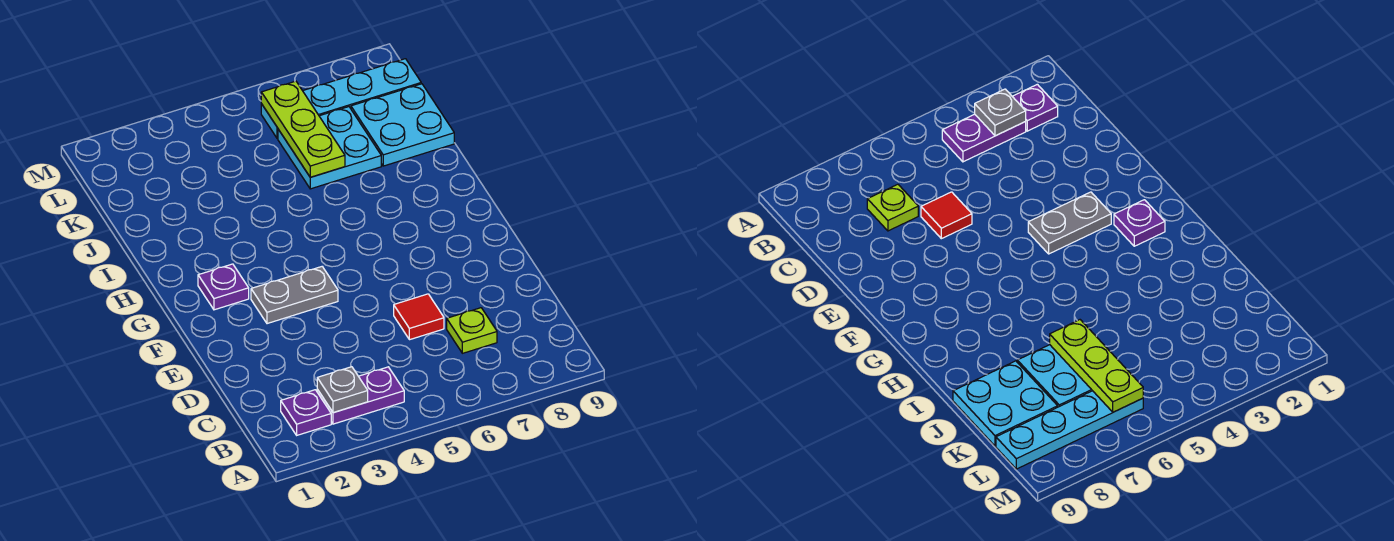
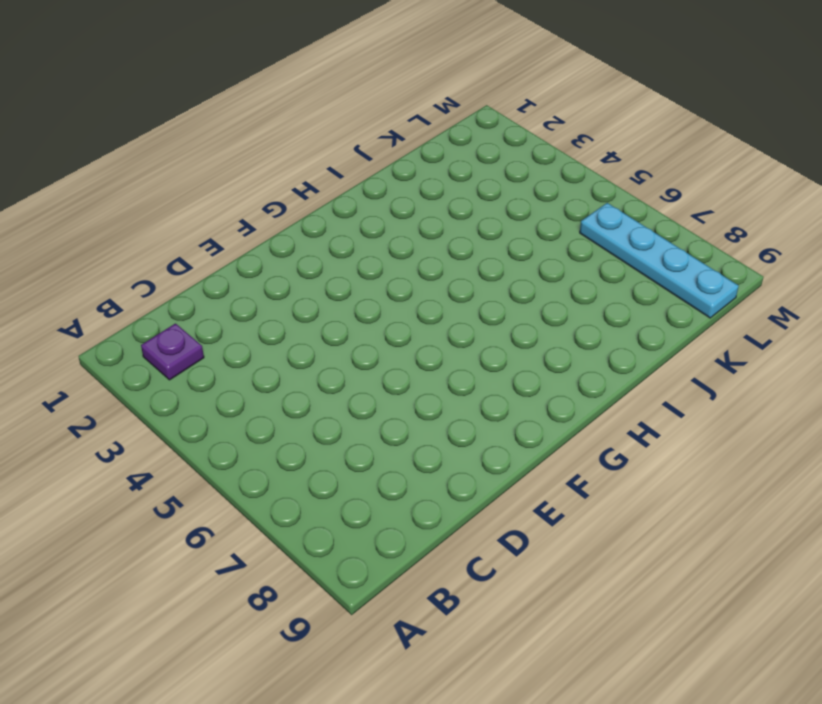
none -> purple plate B3:B4 level 1
none -> lime plate C7 level 1

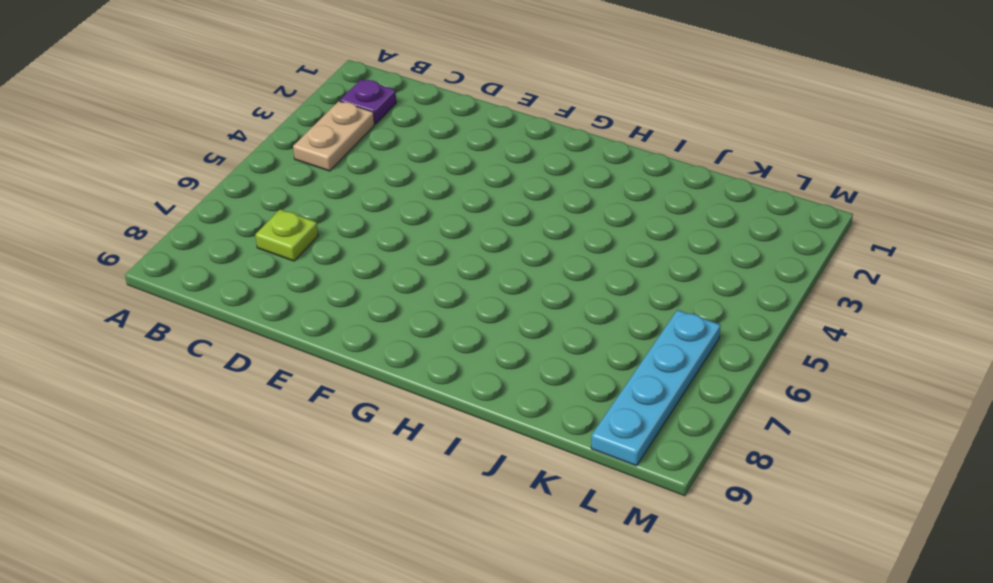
tan plate B3:B4 level 1 -> purple plate B3:B4 level 1
none -> red tile D6 level 1
none -> grey plate F3:F4 level 1

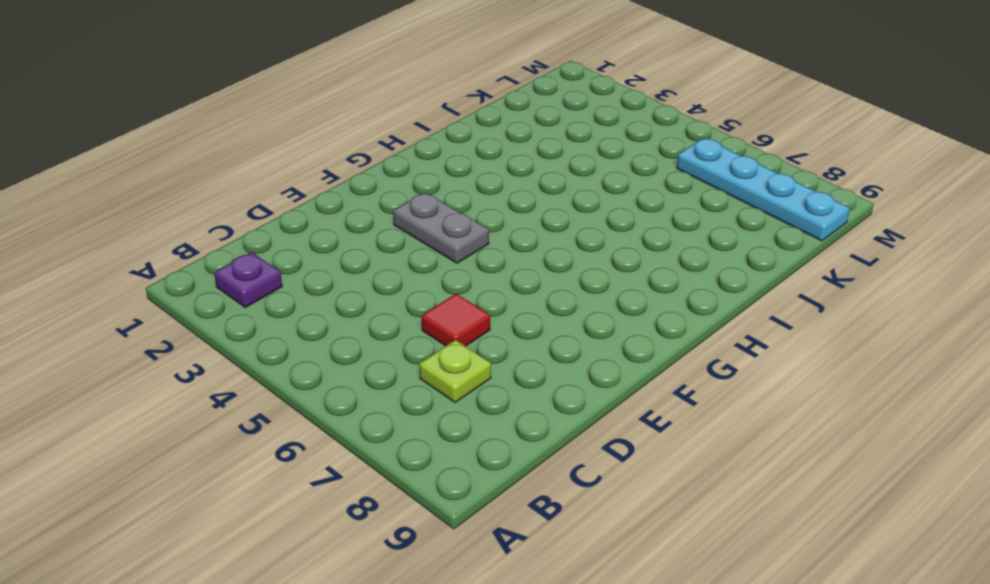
none -> purple plate B3:B4 level 1
none -> purple plate G2 level 1

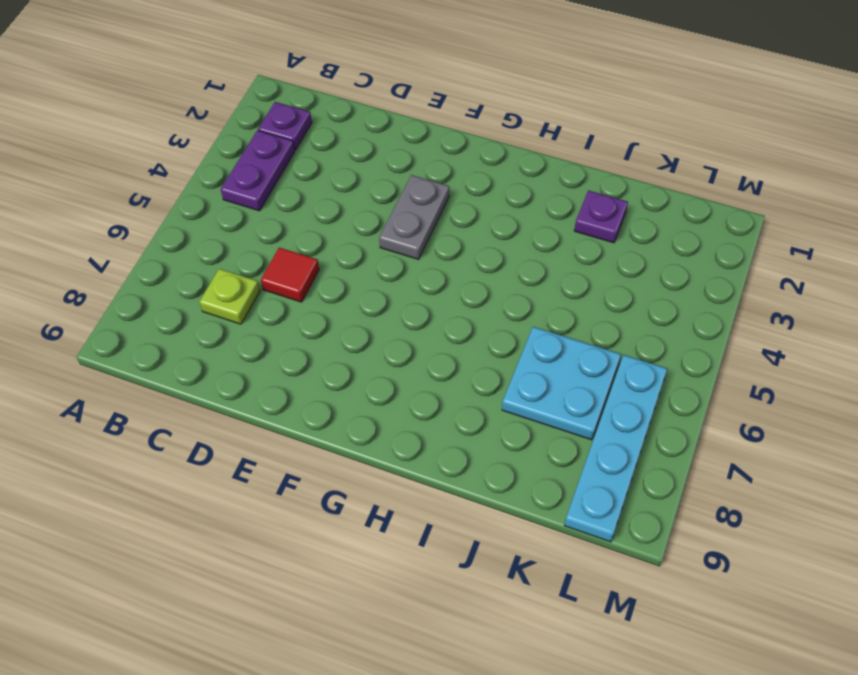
purple plate J2 level 1 -> purple plate G2 level 1
none -> cyan plate J8:K9 level 1
none -> grey plate B3 level 2

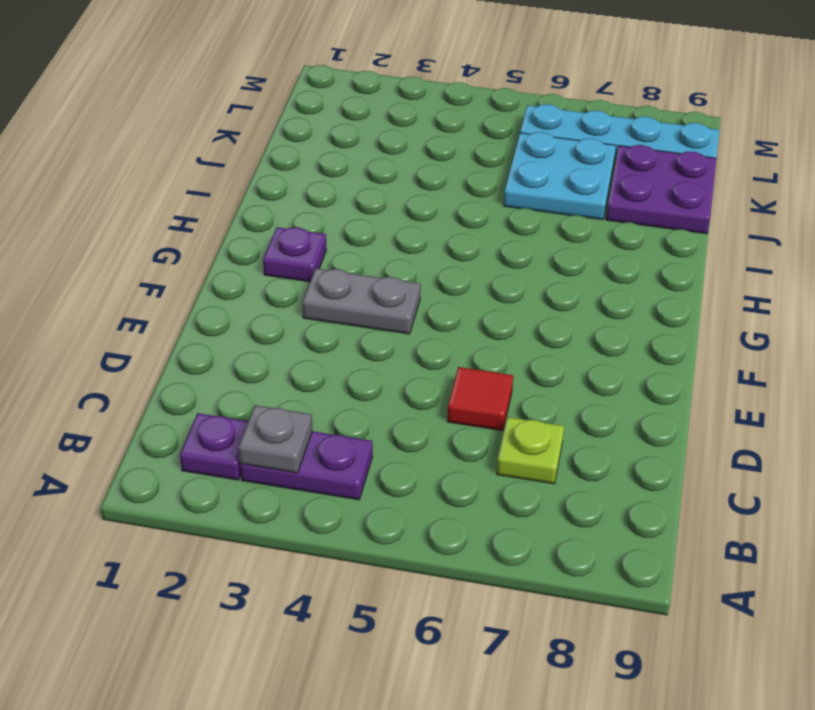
purple plate J8:K9 level 1 -> cyan plate J8:K9 level 1
none -> lime plate J6:L6 level 2

